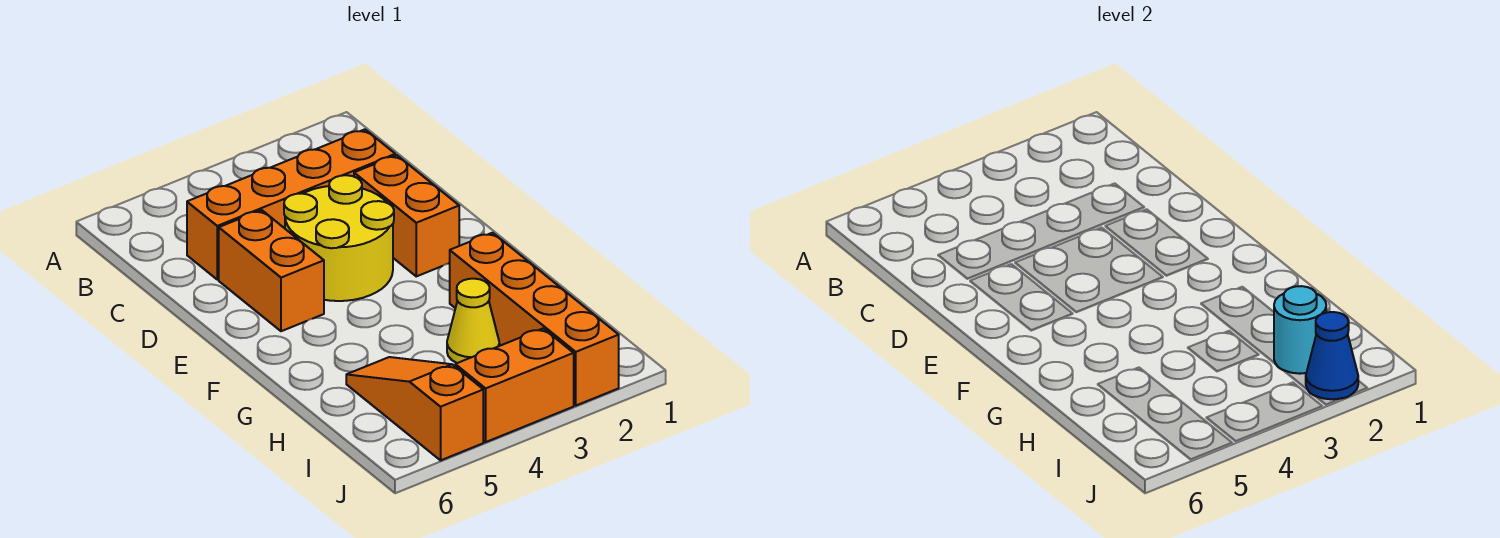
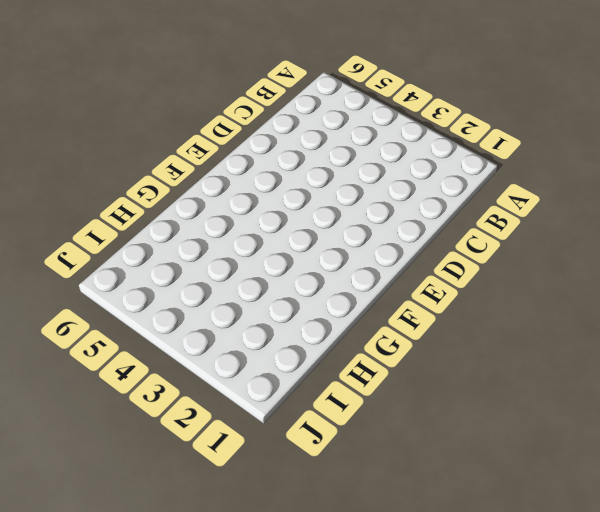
none -> orange brick C2:C5 level 1
none -> orange brick D2:E2 level 1

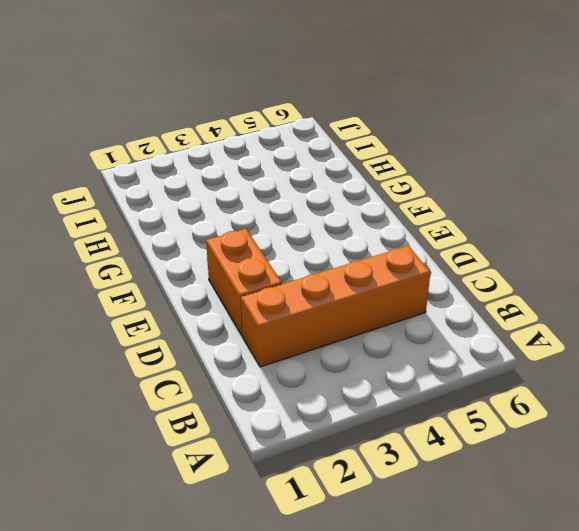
none -> yellow round brick D3:E4 level 1
none -> orange brick D5:E5 level 1

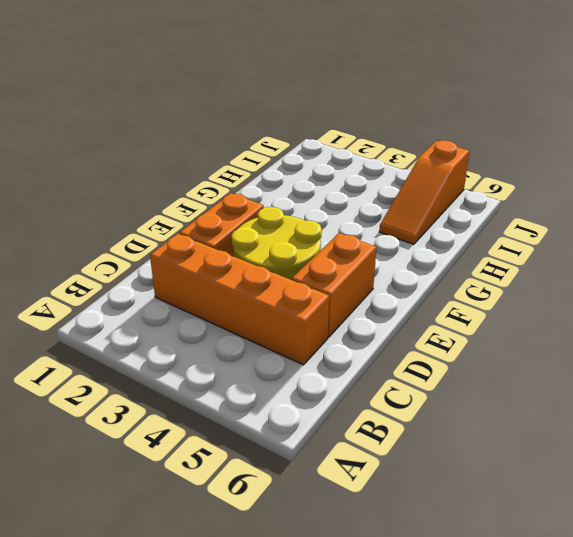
none -> orange brick G2:J2 level 1
none -> yellow cone H3 level 1

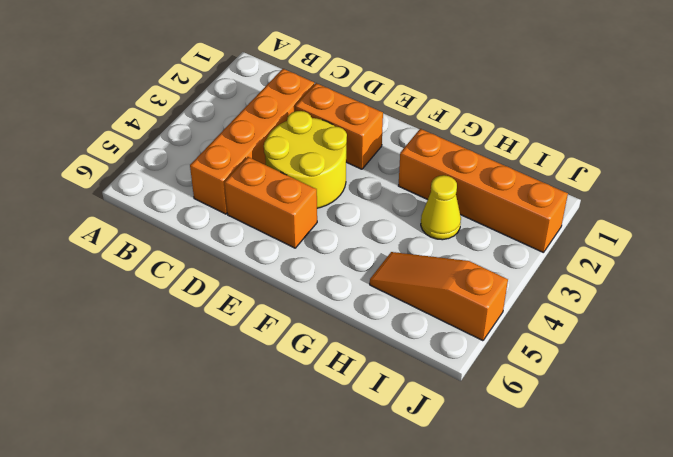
none -> orange brick J3:J4 level 1
none -> cyan round brick I2 level 2

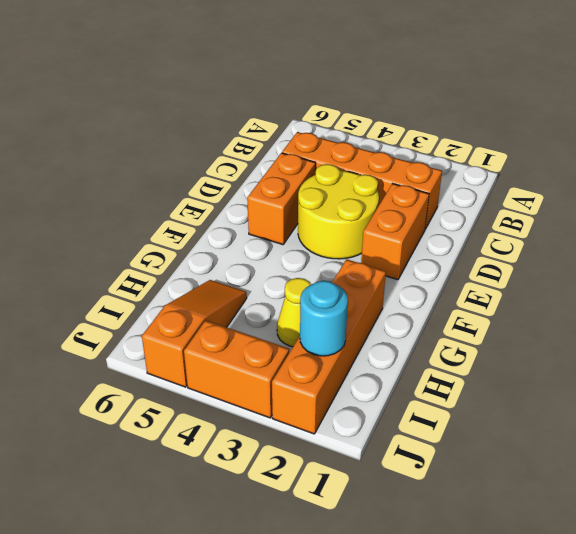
none -> blue cone J2 level 2

